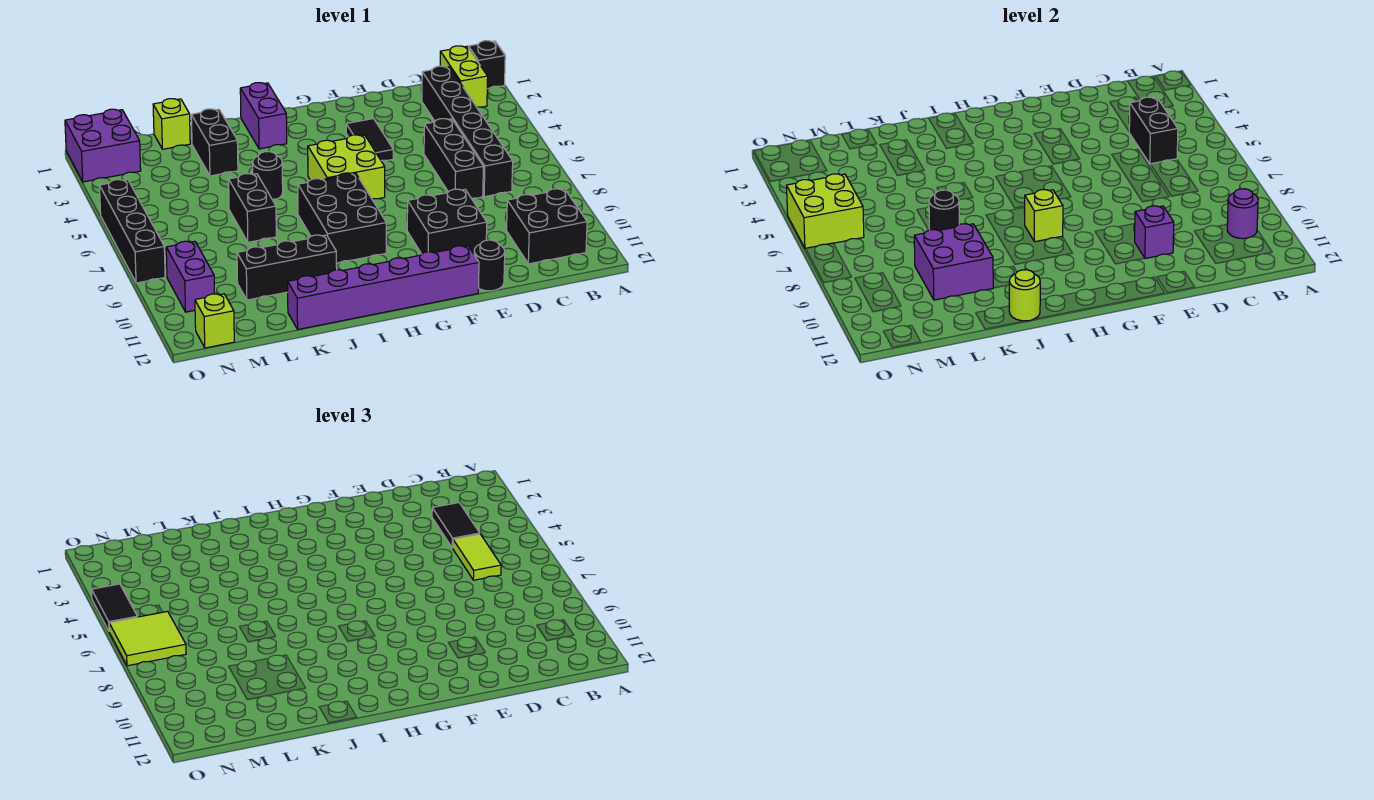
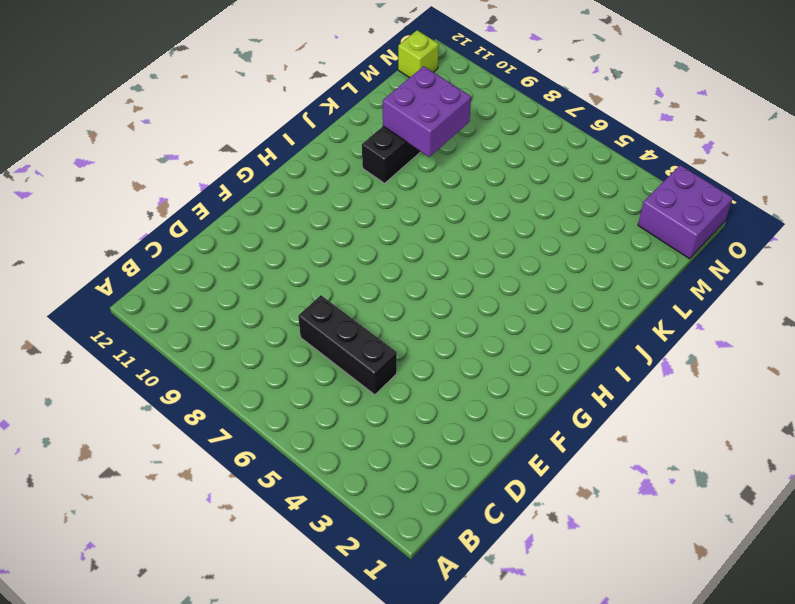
none -> black brick A1 level 1
none -> lime brick B1:B2 level 1
none -> black brick B10:C11 level 1
none -> black brick C2:C7 level 1

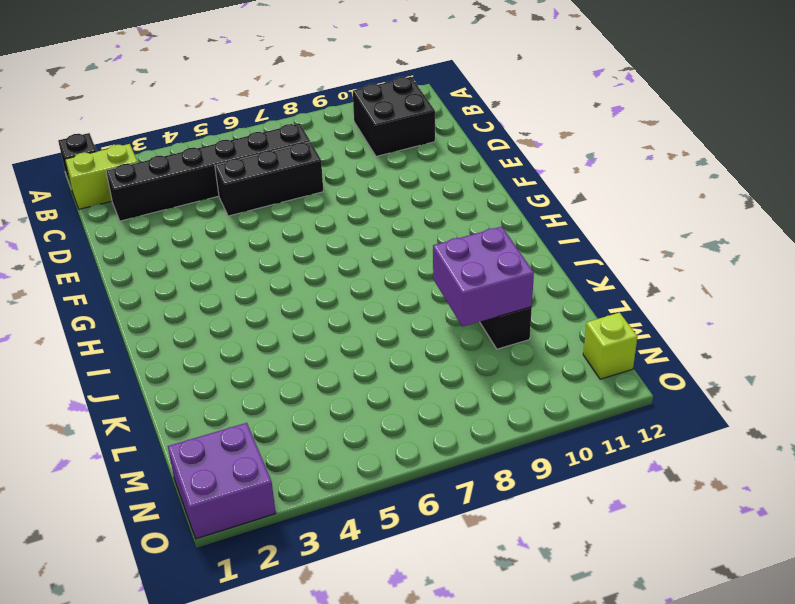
none -> black brick E9:F10 level 1
none -> black round brick E12 level 1
none -> black tile F3:F4 level 1
none -> purple brick F12:K12 level 1

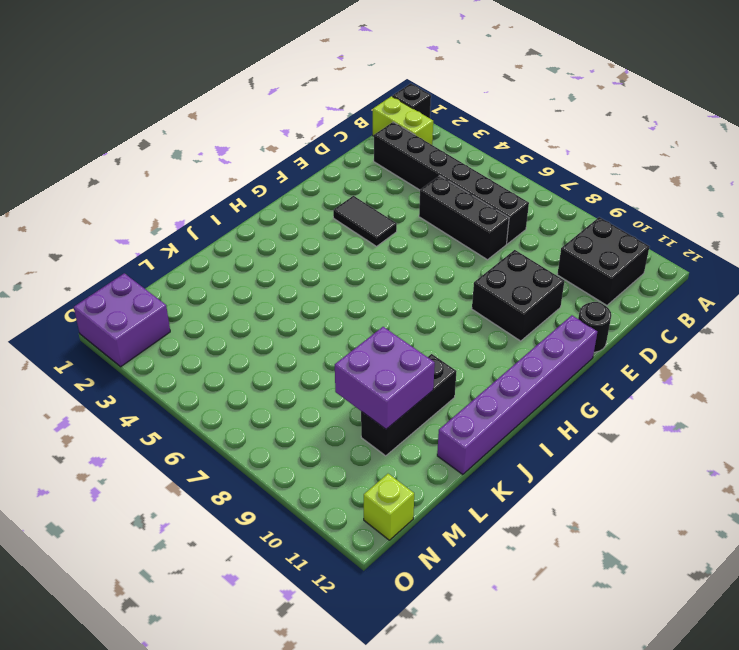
none -> lime brick G5:H6 level 1
none -> black brick H7:I9 level 1
none -> purple brick I1:I2 level 1
none -> black round brick J5 level 1

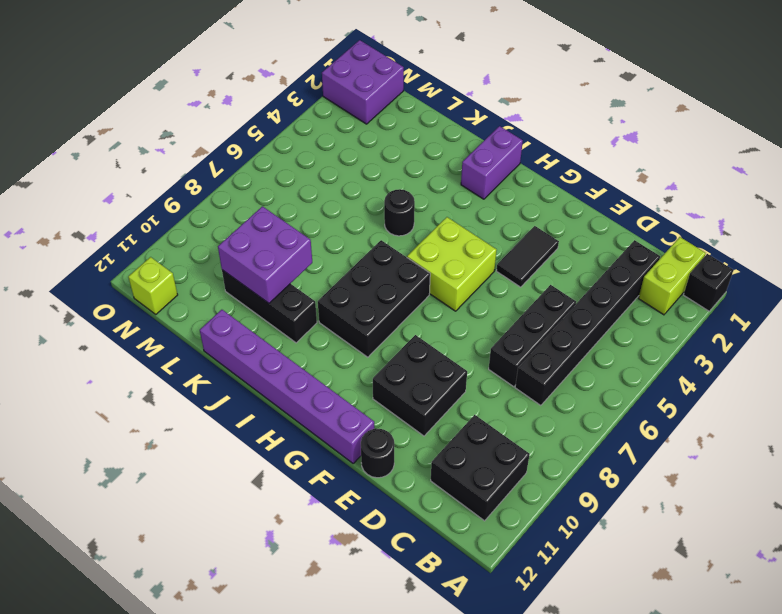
none -> black brick K2:K3 level 1
none -> black brick K6:K7 level 1
none -> lime brick L1 level 1
none -> purple brick N9:N10 level 1

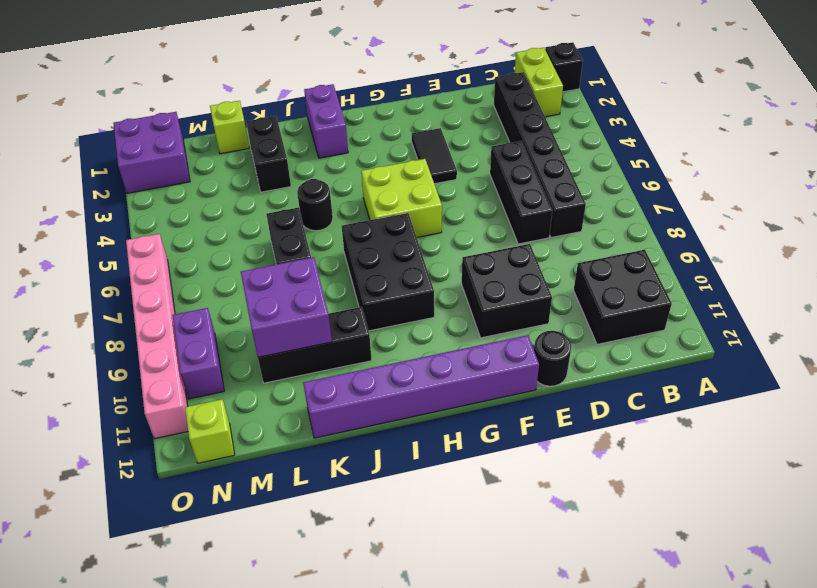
pink brick O6:O11 level 1 -> black brick O5:O8 level 1
none -> purple round brick B10 level 2
none -> black brick C4:C5 level 2
none -> purple brick E10 level 2
none -> lime brick H8 level 2

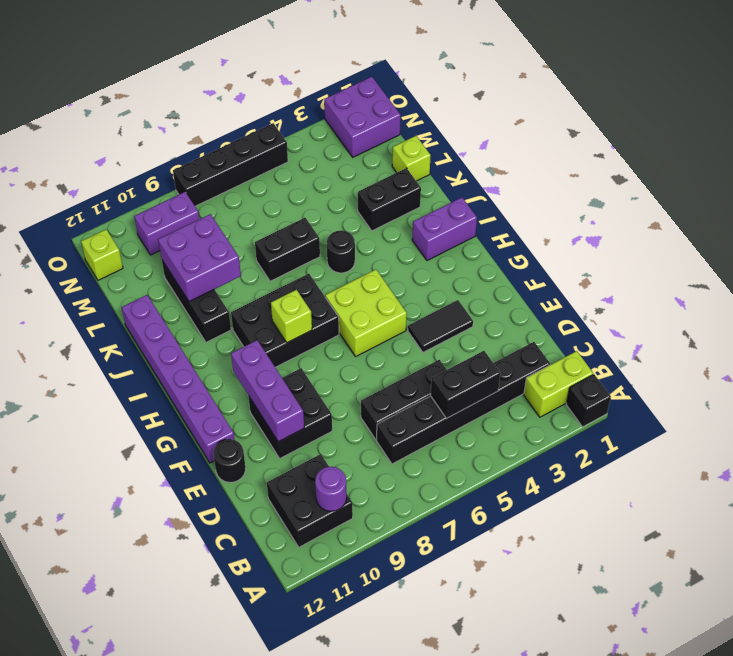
purple brick E10:G10 level 2 -> purple brick E10 level 2
none -> lime round brick J12 level 2
none -> black round brick K7 level 2
none -> lime brick N5:O6 level 2
none -> black tile C3:C4 level 3

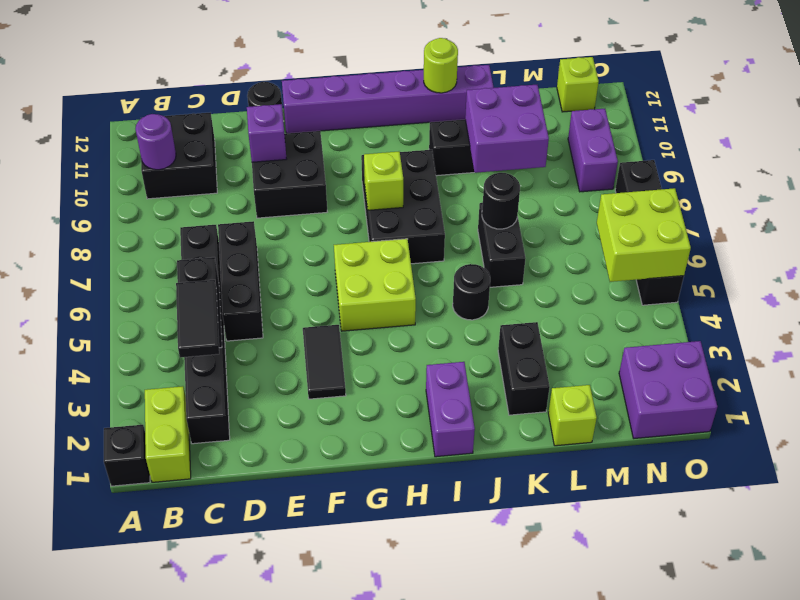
none -> lime tile C5:C6 level 3
none -> lime tile N6:O7 level 3
none -> black tile O4:O5 level 3

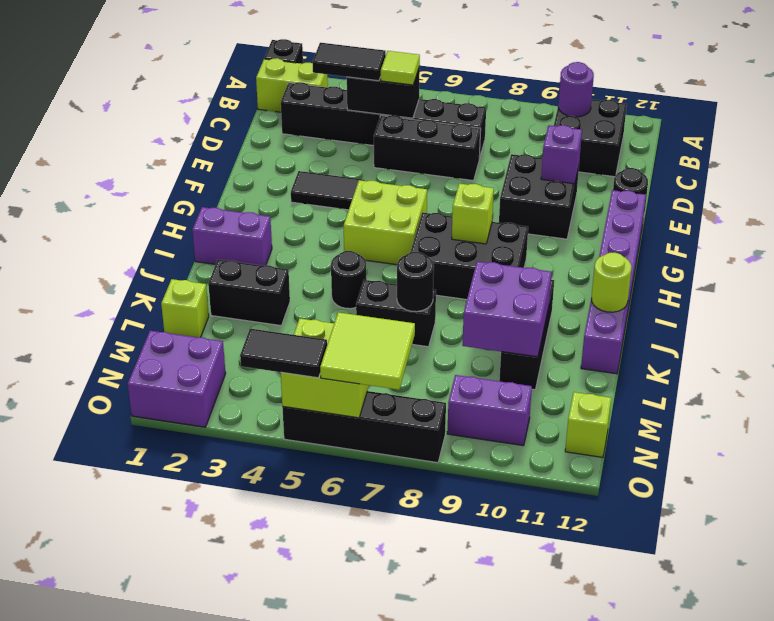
lime tile C5 level 3 -> lime tile C5:C6 level 3

